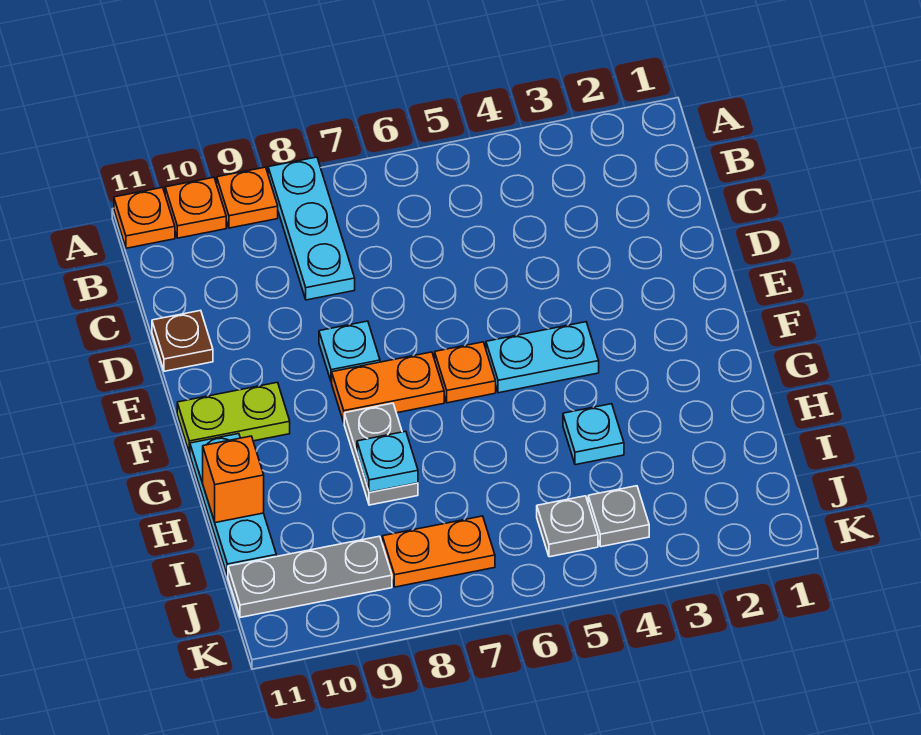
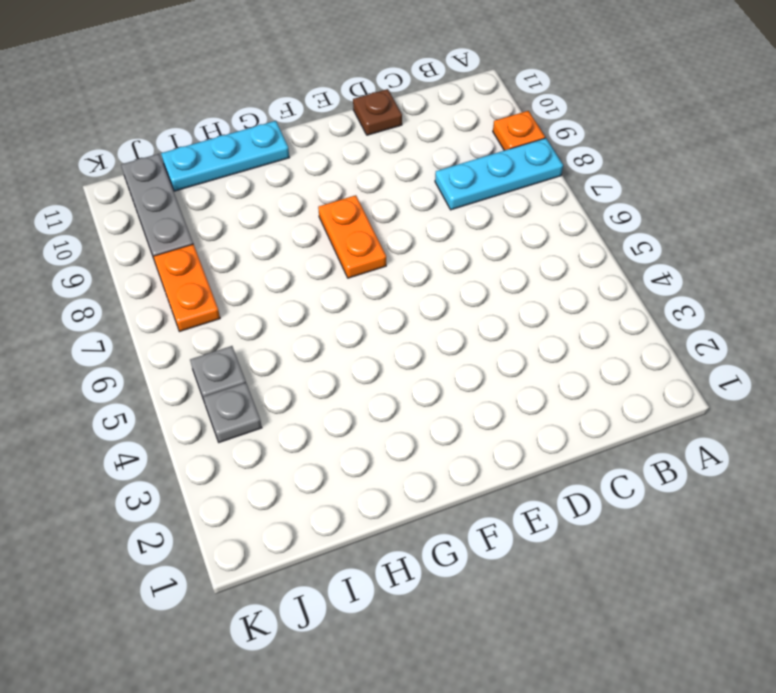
none -> orange plate A10 level 1
none -> orange plate A11 level 1
none -> cyan plate E8 level 1

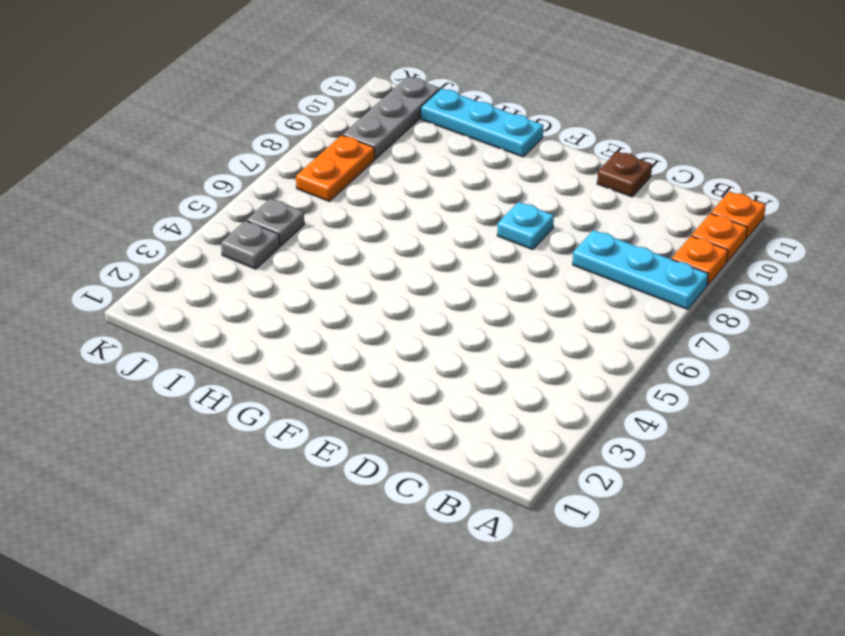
none -> cyan plate F4:F5 level 1
none -> orange plate F6 level 1
none -> orange plate F7:F8 level 1

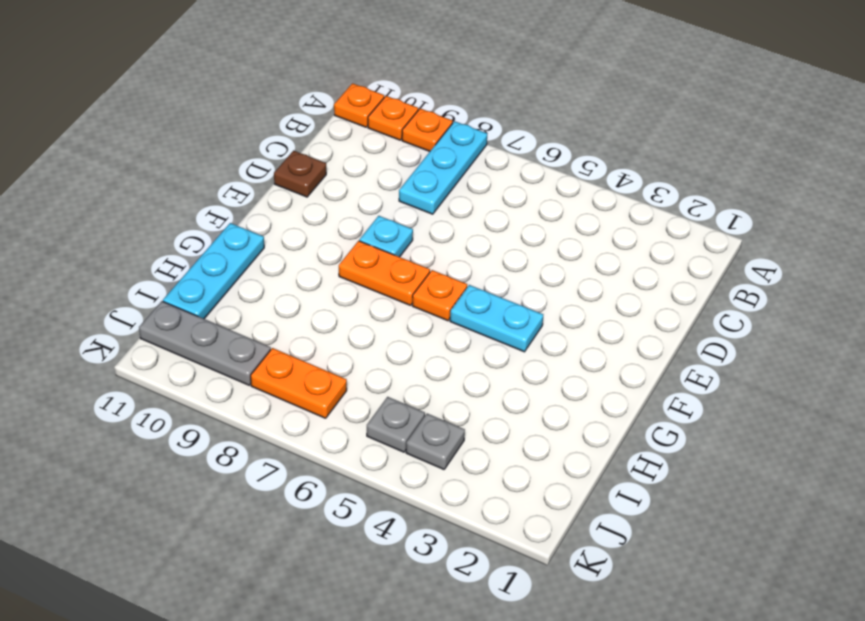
none -> lime plate F10:F11 level 1
none -> grey plate G8:H8 level 1
none -> cyan plate H4 level 1

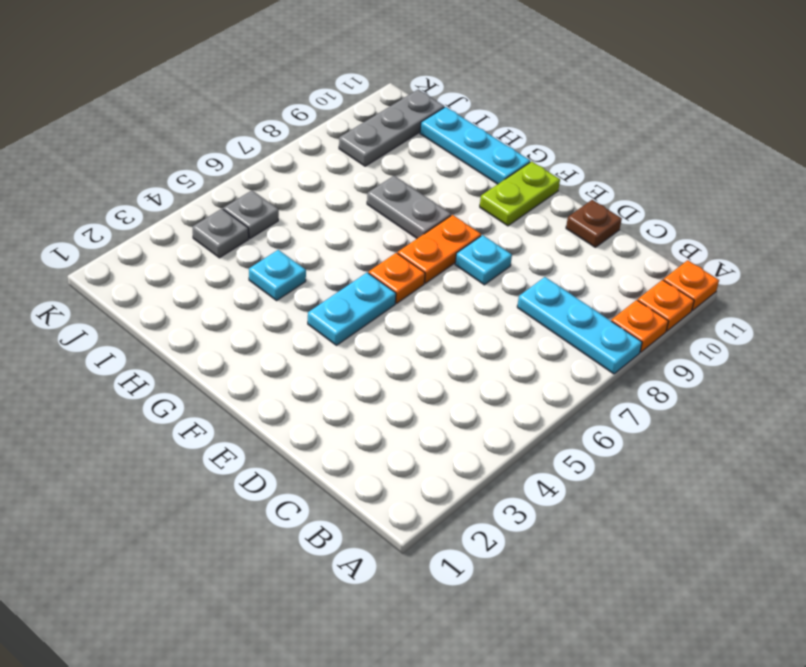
none -> orange plate J7:J8 level 1
none -> cyan plate H8 level 2
none -> orange brick H11 level 2

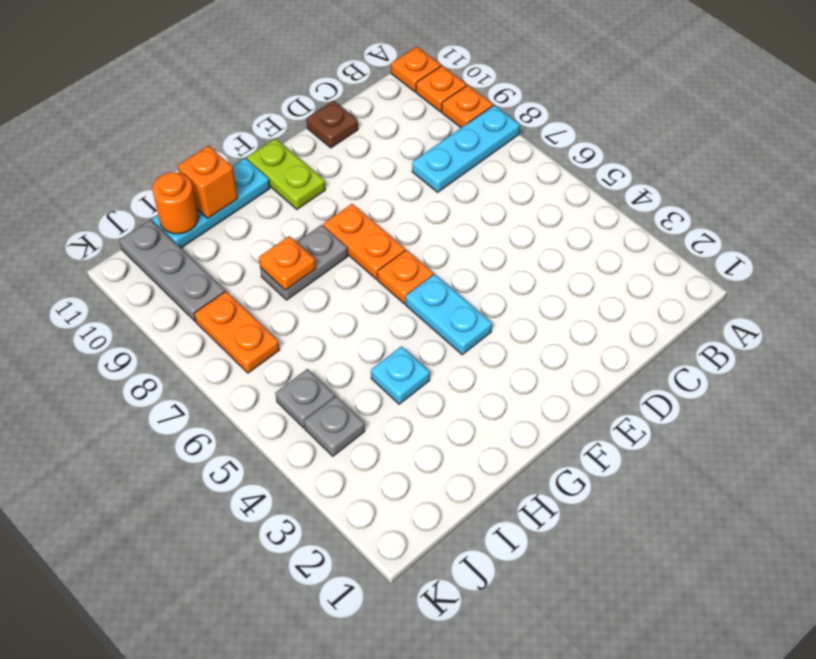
orange plate H8 level 2 -> cyan plate H8 level 2
orange round brick I11 level 2 -> none
none -> cyan plate E8 level 1

